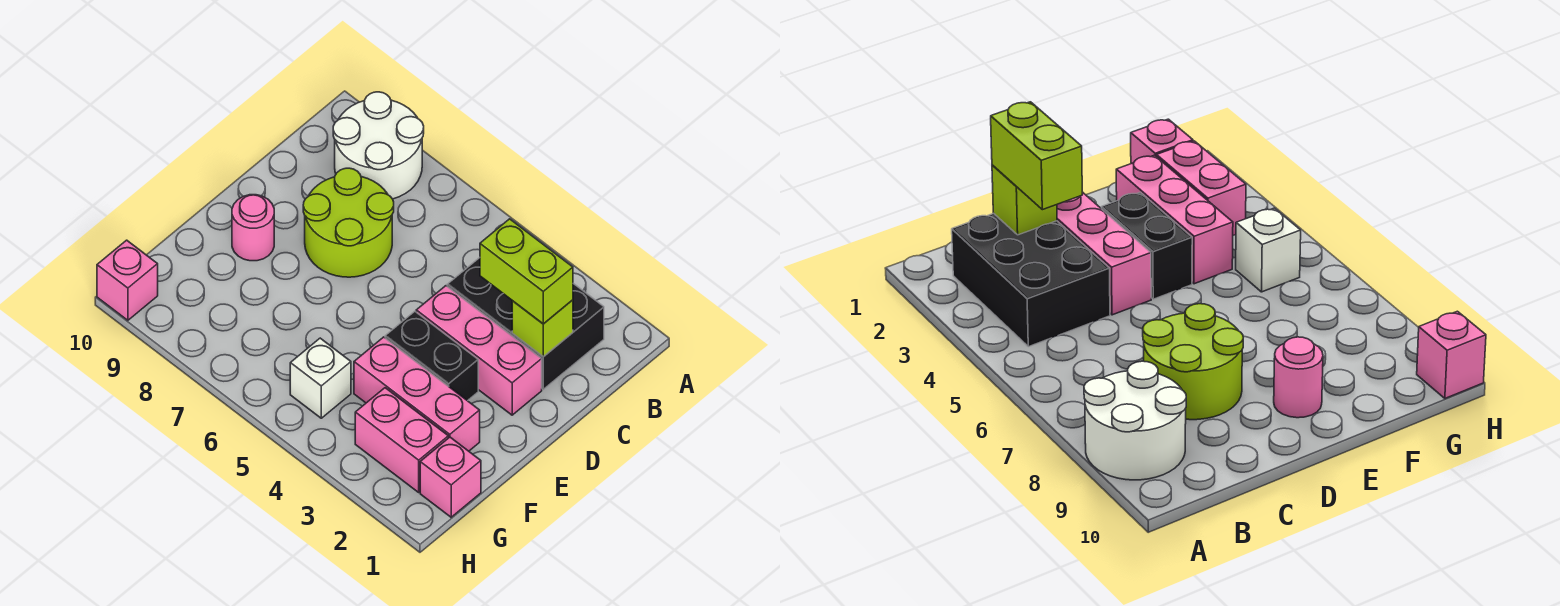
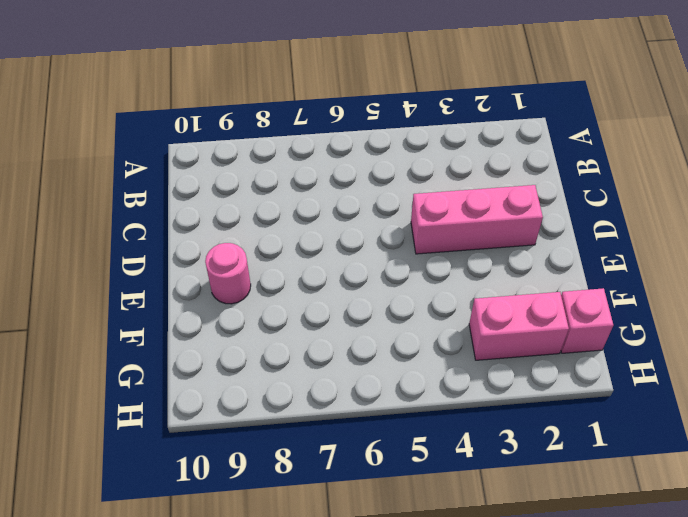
none -> white round brick A8:B9 level 1
none -> black brick B2:C4 level 1
none -> lime round brick C7:D8 level 1

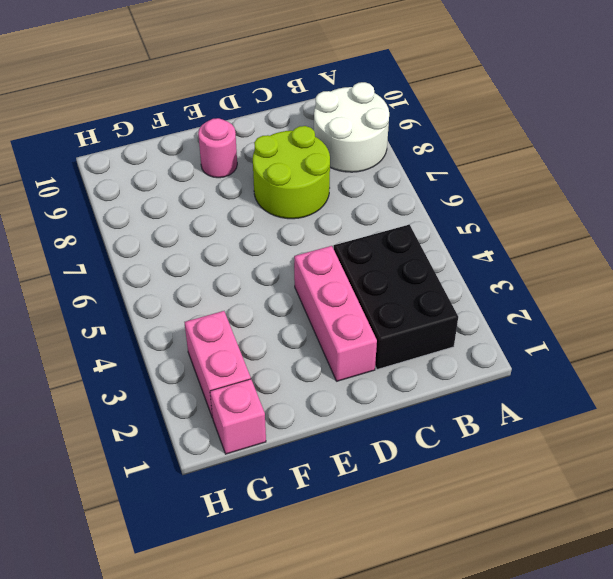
none -> black brick E3:E4 level 1
none -> pink brick F2:F4 level 1
none -> white brick G5 level 1

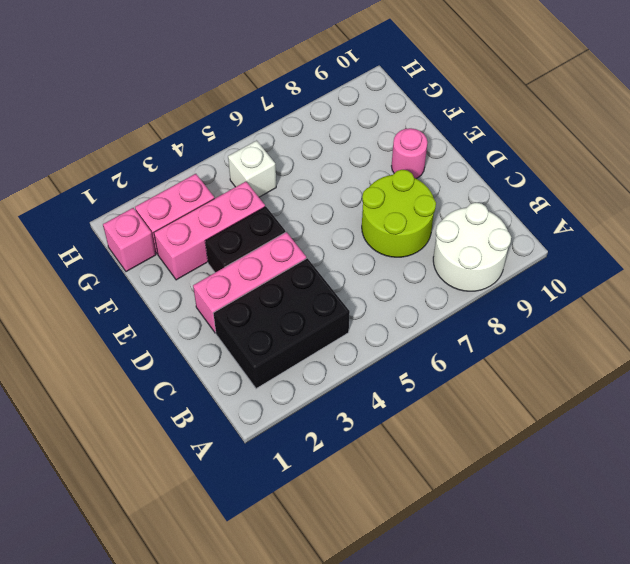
none -> pink brick H10 level 1
none -> lime brick C2 level 2
none -> lime brick C2:C3 level 3

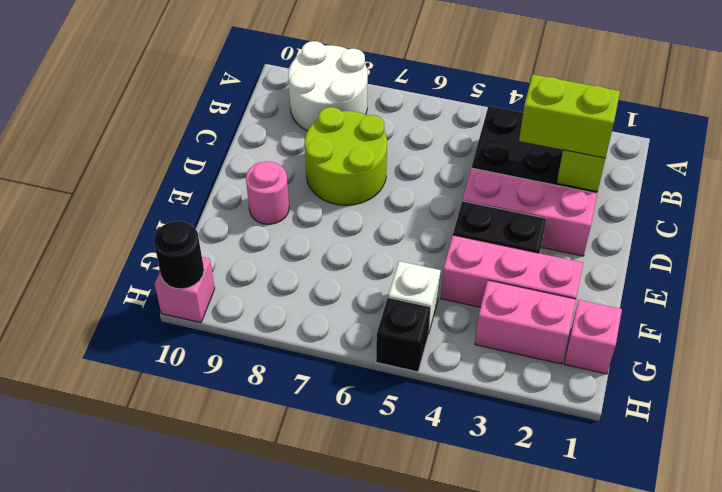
black brick H5 level 1 -> none
black round brick H10 level 2 -> none

